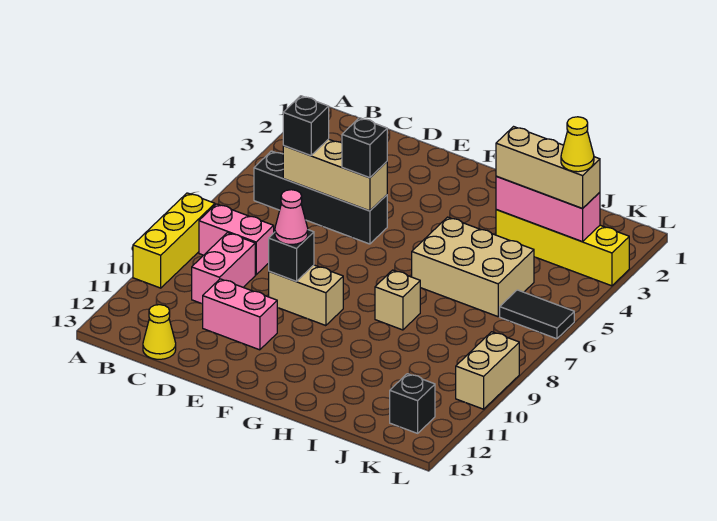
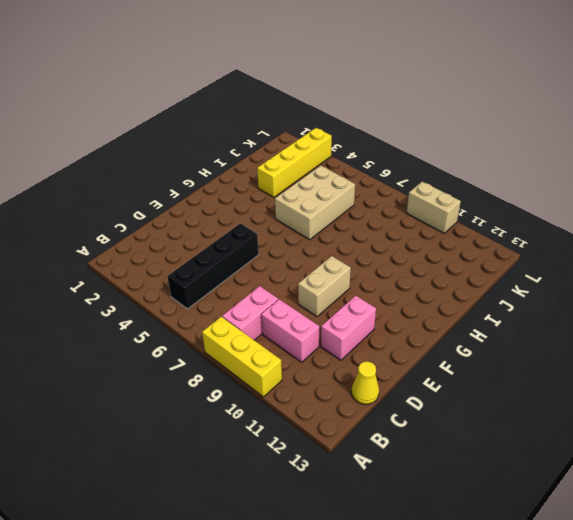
none -> tan brick H8 level 1
none -> black tile K6:L6 level 1
none -> black brick K12 level 1

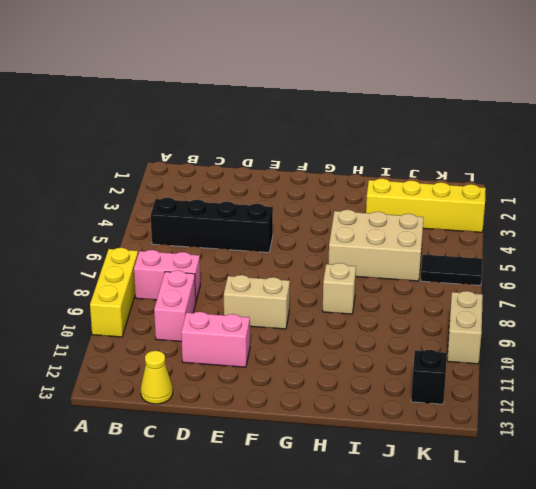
none -> tan brick C5:E5 level 2
none -> black brick E9 level 2
none -> pink brick I3:K3 level 2

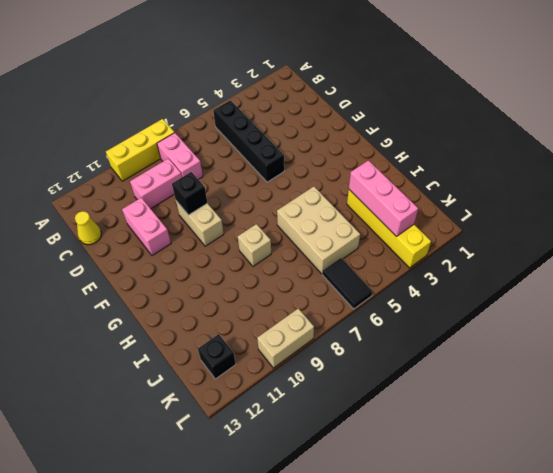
none -> tan brick C5:E5 level 2
none -> black brick C5 level 3
none -> black brick E5 level 3

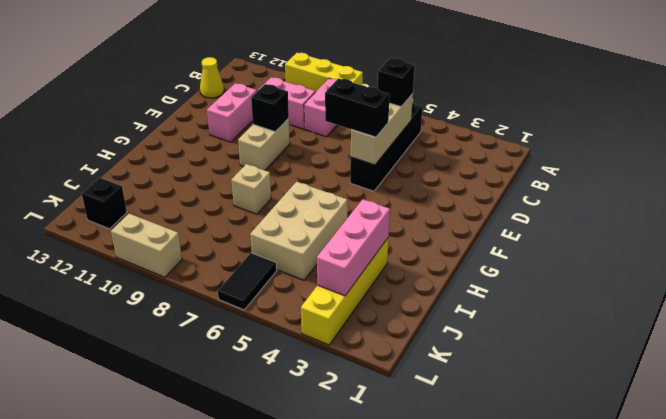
black brick E5:E6 level 3 -> black brick E5 level 3
none -> pink cone E9 level 3
none -> tan brick I3:K3 level 3
none -> yellow cone K3 level 4

